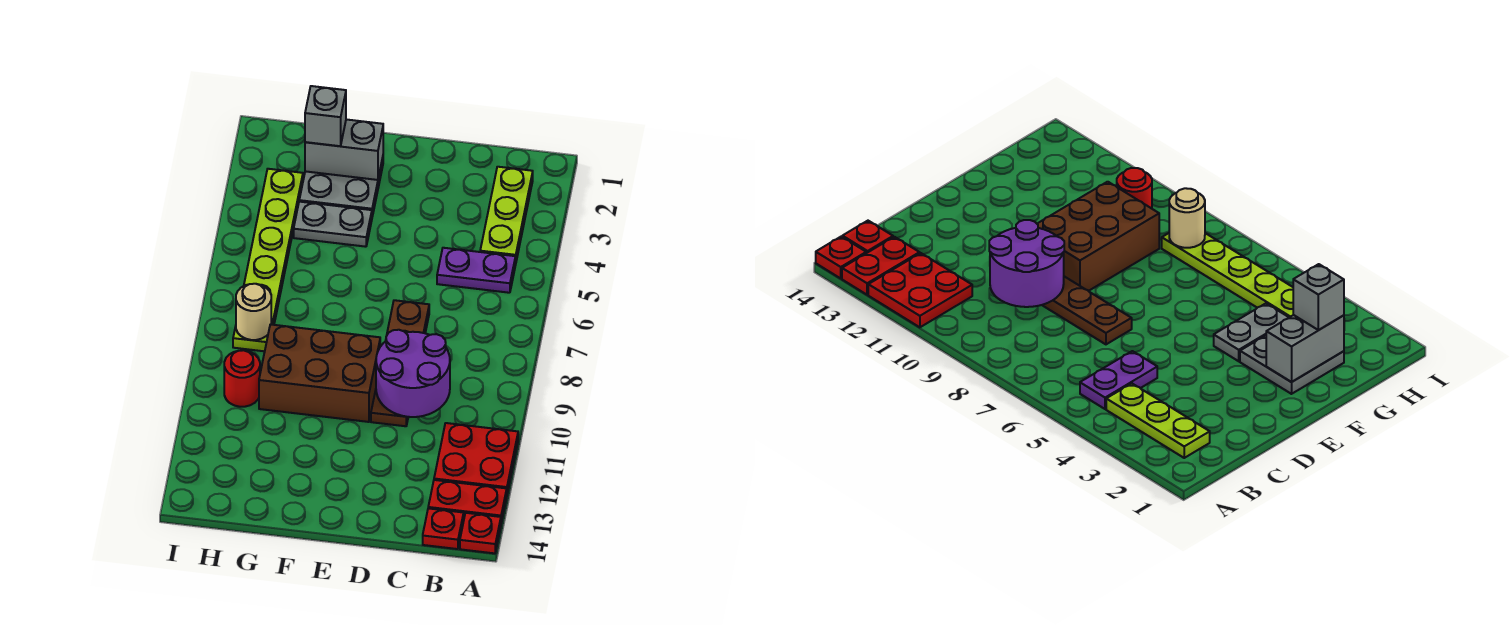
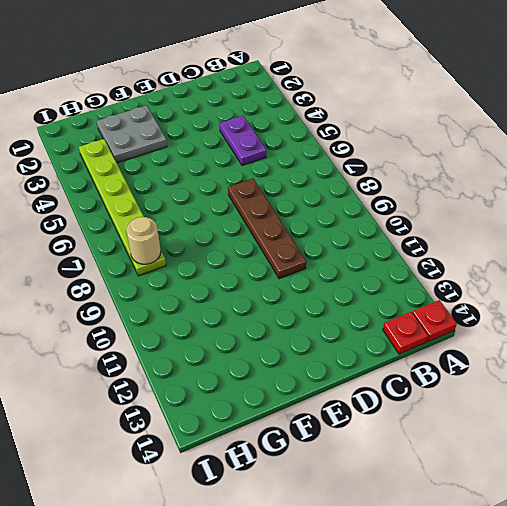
purple plate C4:C5 level 1 -> purple plate B5:C5 level 1
none -> red plate A11:B12 level 1
none -> red plate A13:B13 level 1
none -> lime plate B2:B4 level 1

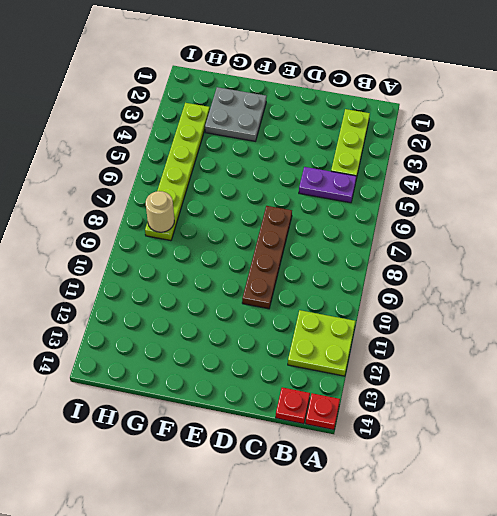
lime plate A11:B12 level 1 -> red plate A11:B12 level 1
none -> red plate A13:B13 level 1
none -> brown brick E9:G10 level 1
none -> grey plate F4:G4 level 1

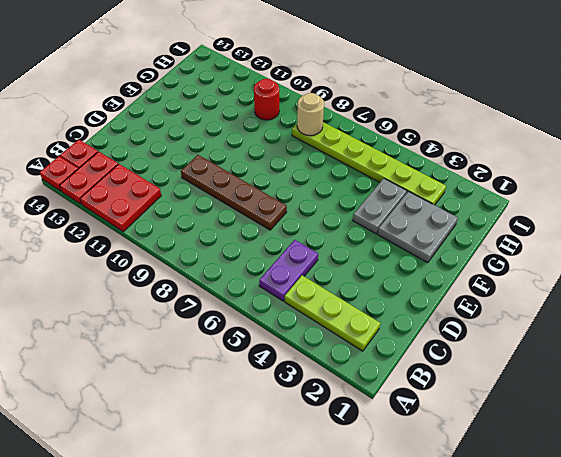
none -> brown brick E9:G10 level 1
none -> purple round brick C9:D10 level 2
none -> grey brick F2:G2 level 2

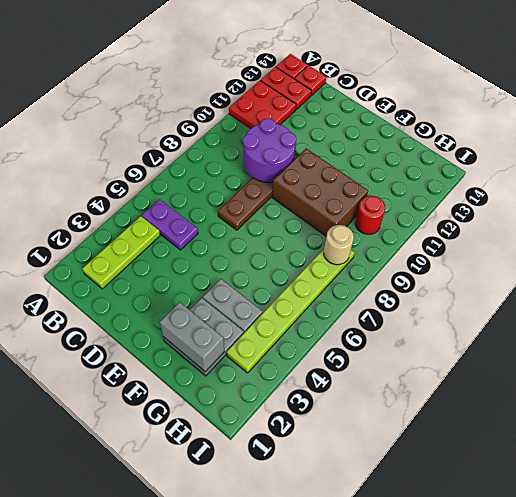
none -> grey brick G2 level 3

